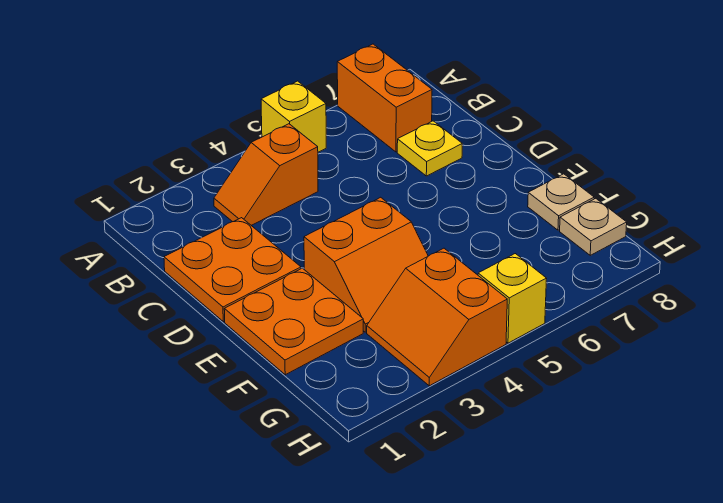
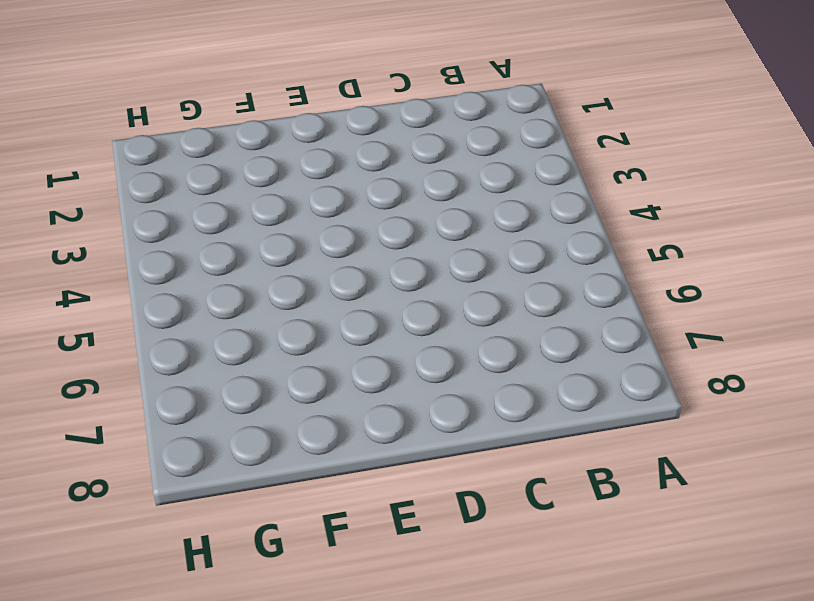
none -> yellow brick A5 level 1
none -> orange brick A7:B7 level 1

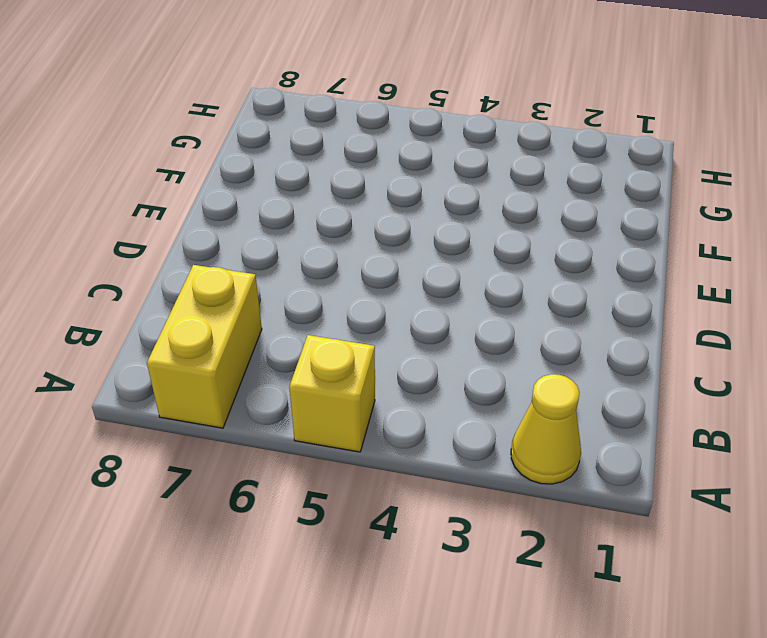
yellow cone A2 level 1 -> none
yellow brick A7:B7 level 1 -> orange brick A7:B7 level 1
none -> orange slope B3:B4 level 1 top 4
none -> orange plate C1:D2 level 1

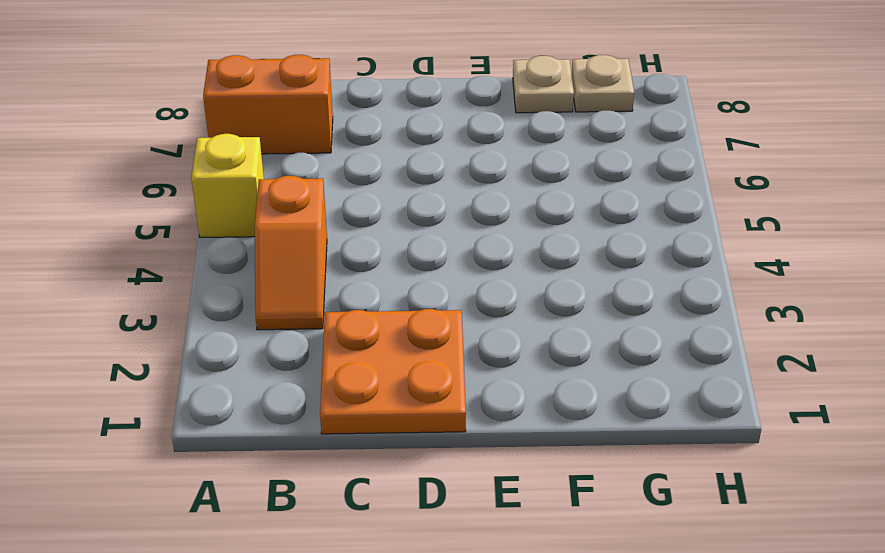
none -> yellow plate C7 level 1
none -> orange plate E1:F2 level 1

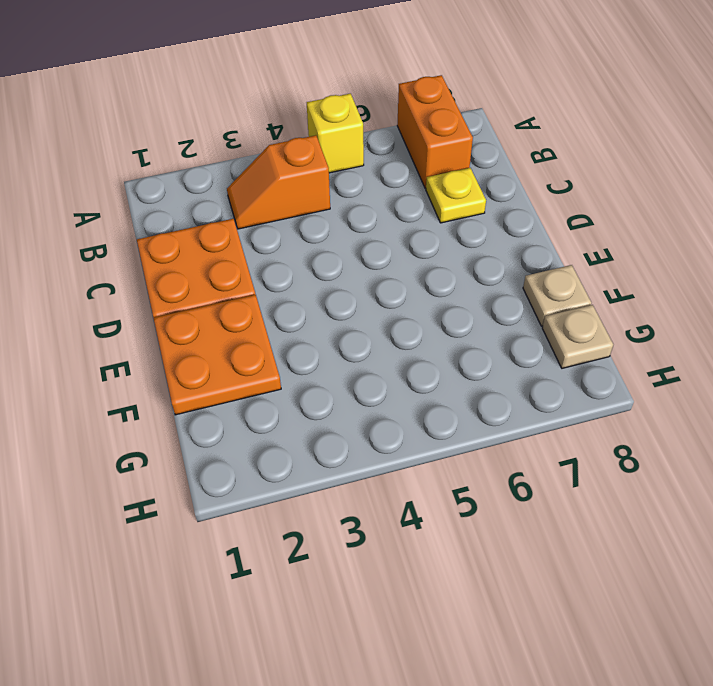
none -> orange slope E3:F4 level 1 top E
none -> orange slope G3:H4 level 1 top 4

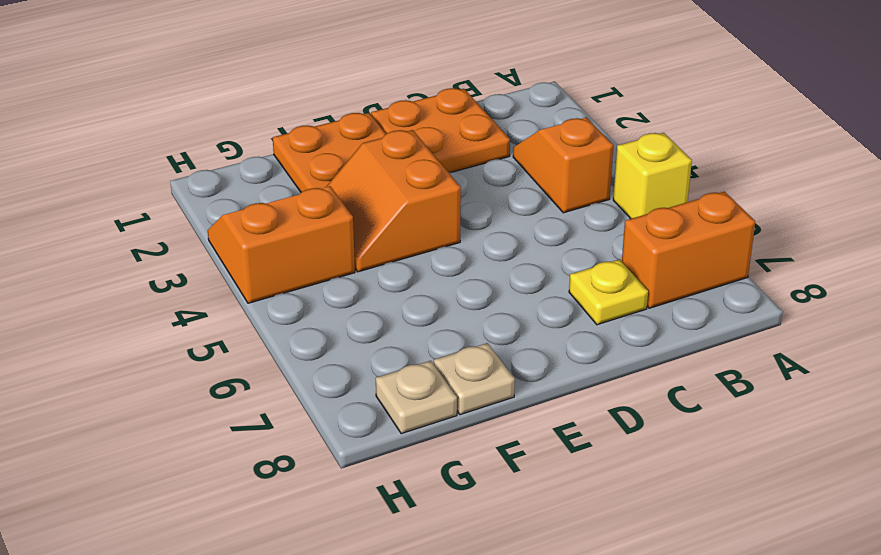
none -> yellow brick H5 level 1

